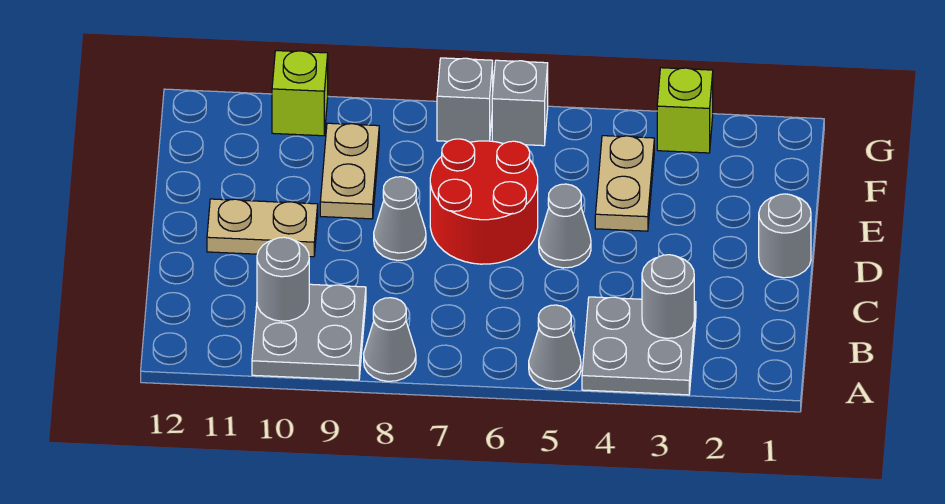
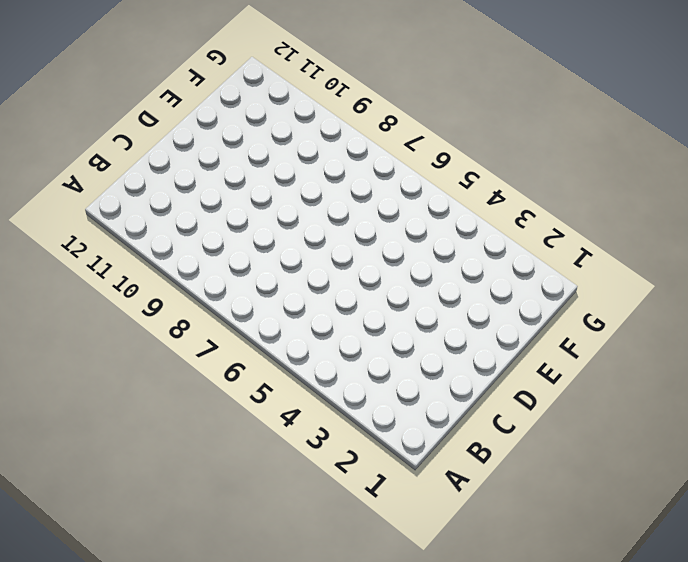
none -> grey plate A3:B4 level 1
none -> grey cone A5 level 1
none -> grey cone A8 level 1

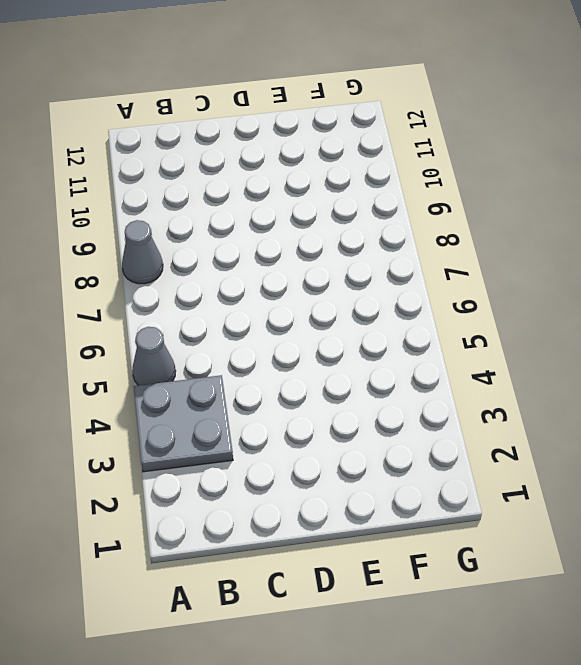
none -> grey plate A9:B10 level 1
none -> grey round brick D1 level 1
none -> grey cone D5 level 1

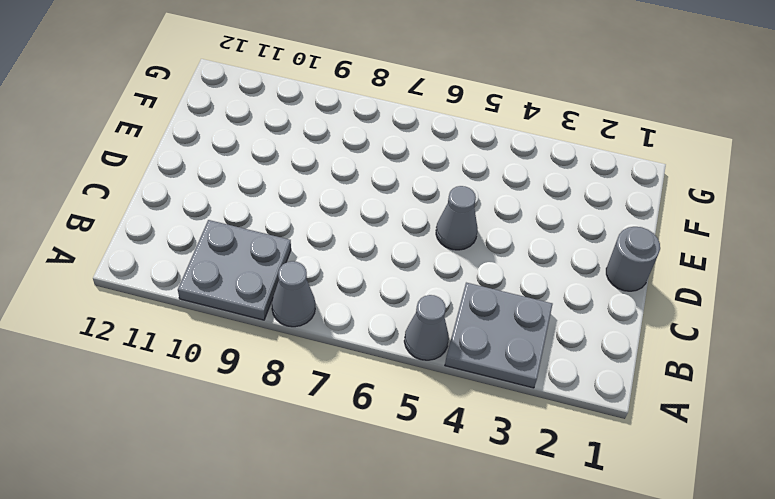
none -> red round brick D6:E7 level 1
none -> grey cone D8 level 1
none -> tan plate D10:D11 level 1

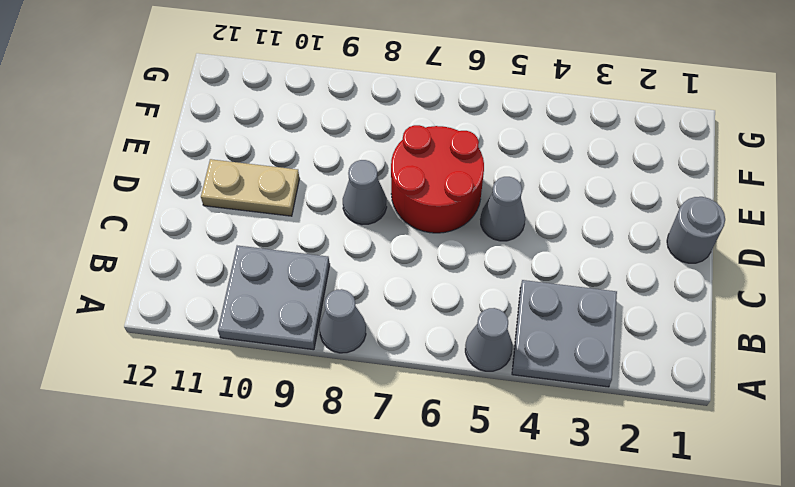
none -> tan plate E4:F4 level 1
none -> tan plate E9:F9 level 1
none -> lime brick G3 level 1

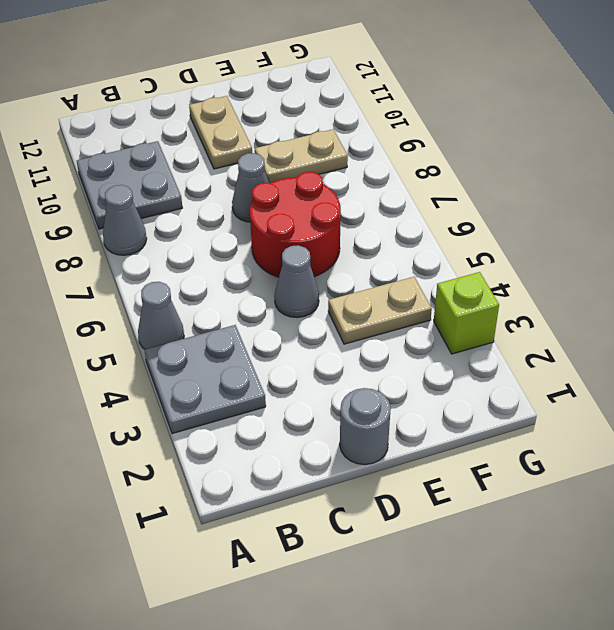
none -> grey brick G6 level 1
none -> grey brick G7 level 1
none -> lime brick G10 level 1

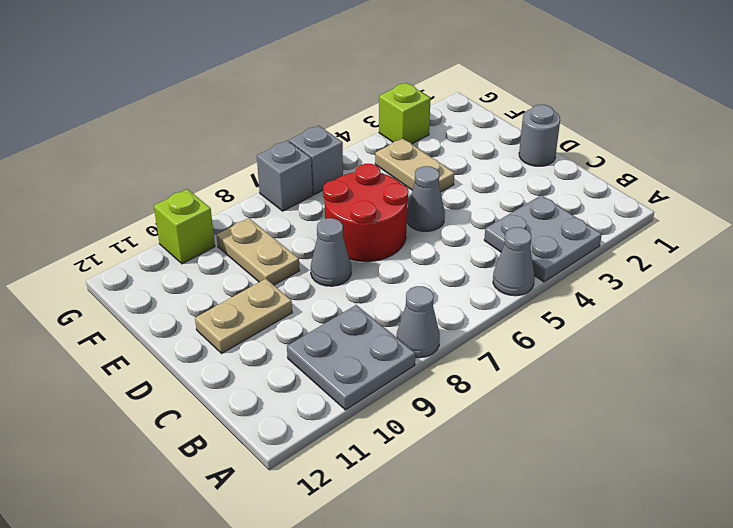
none -> grey round brick B3 level 2
none -> grey round brick B10 level 2

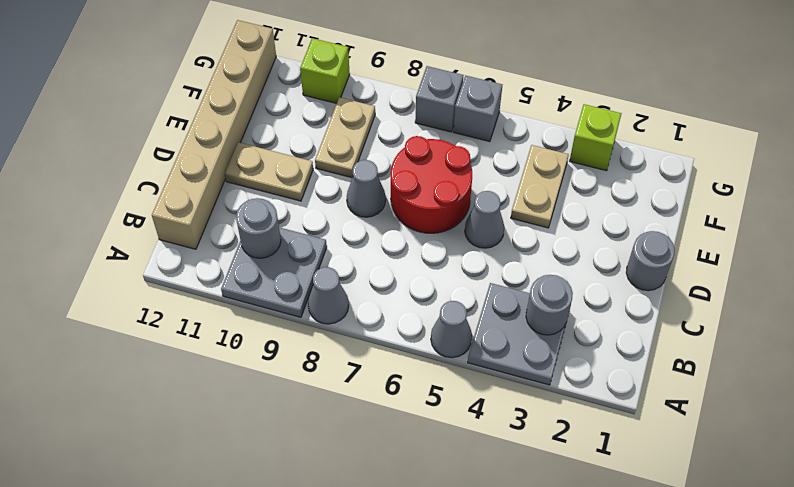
tan brick B12:G12 level 1 -> none

